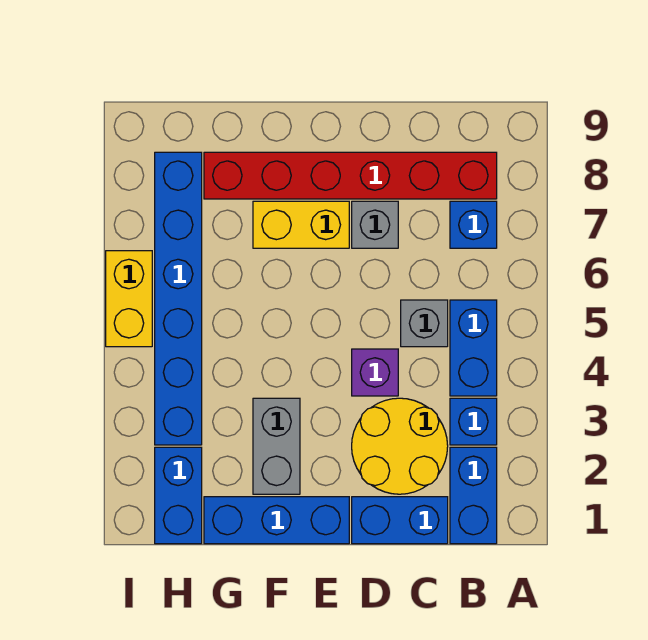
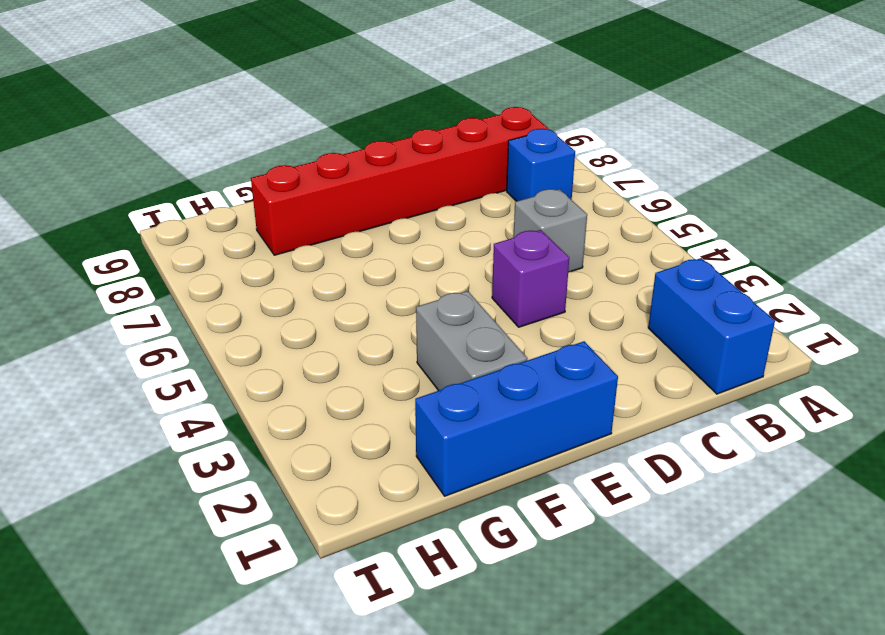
none -> blue brick B3 level 1
none -> blue brick B4:B5 level 1
none -> blue brick C1:D1 level 1

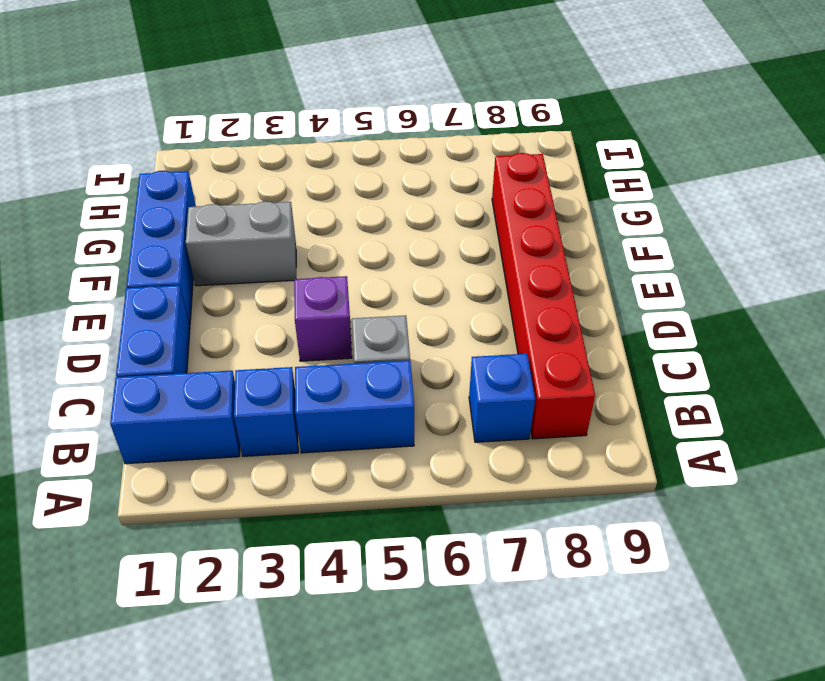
none -> yellow round brick C2:D3 level 1
none -> grey brick D7 level 1
none -> yellow brick E7:F7 level 1

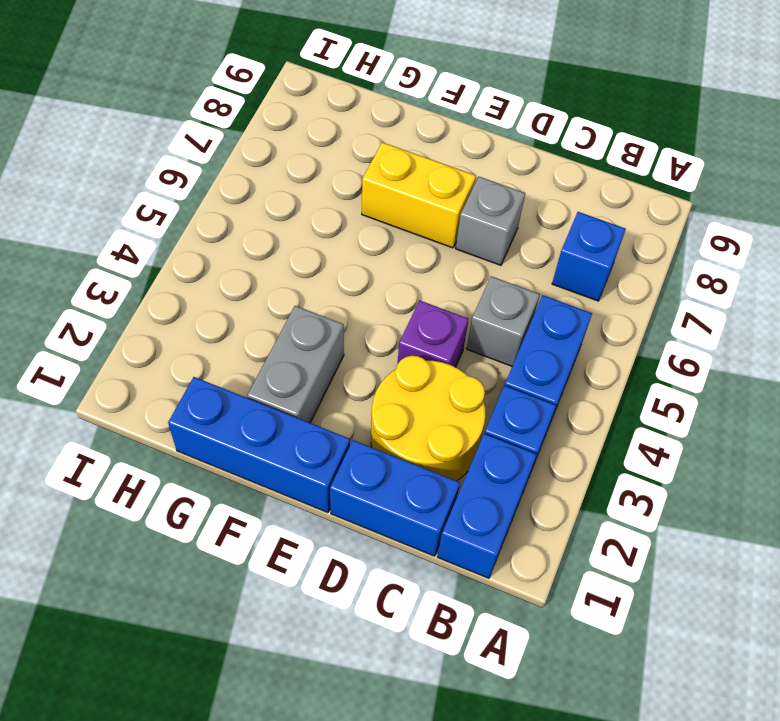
none -> red brick B8:G8 level 1
none -> blue brick H1:H2 level 1
none -> blue brick H3:H8 level 1

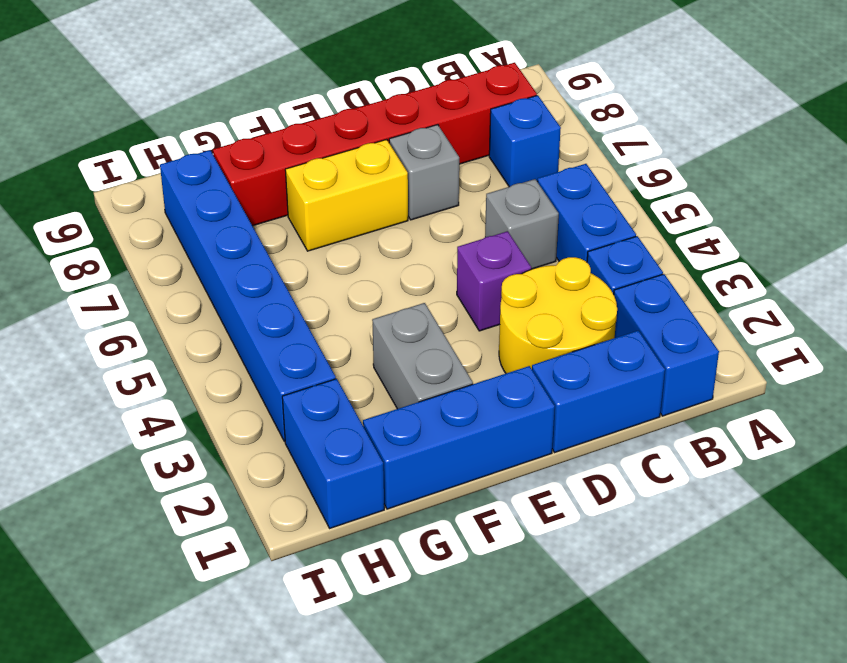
none -> yellow brick I5:I6 level 1

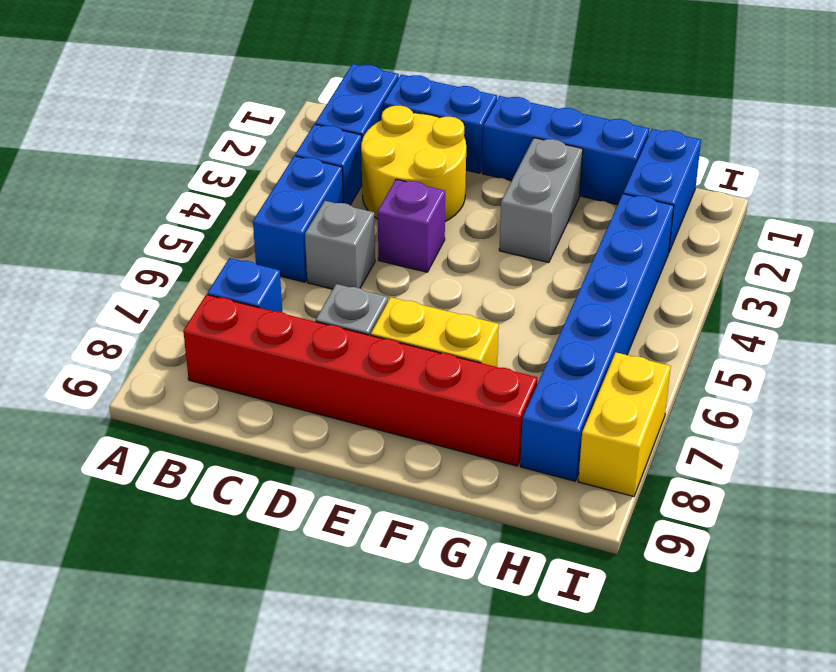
yellow brick I7:I8 level 1 -> yellow brick I5:I6 level 1

